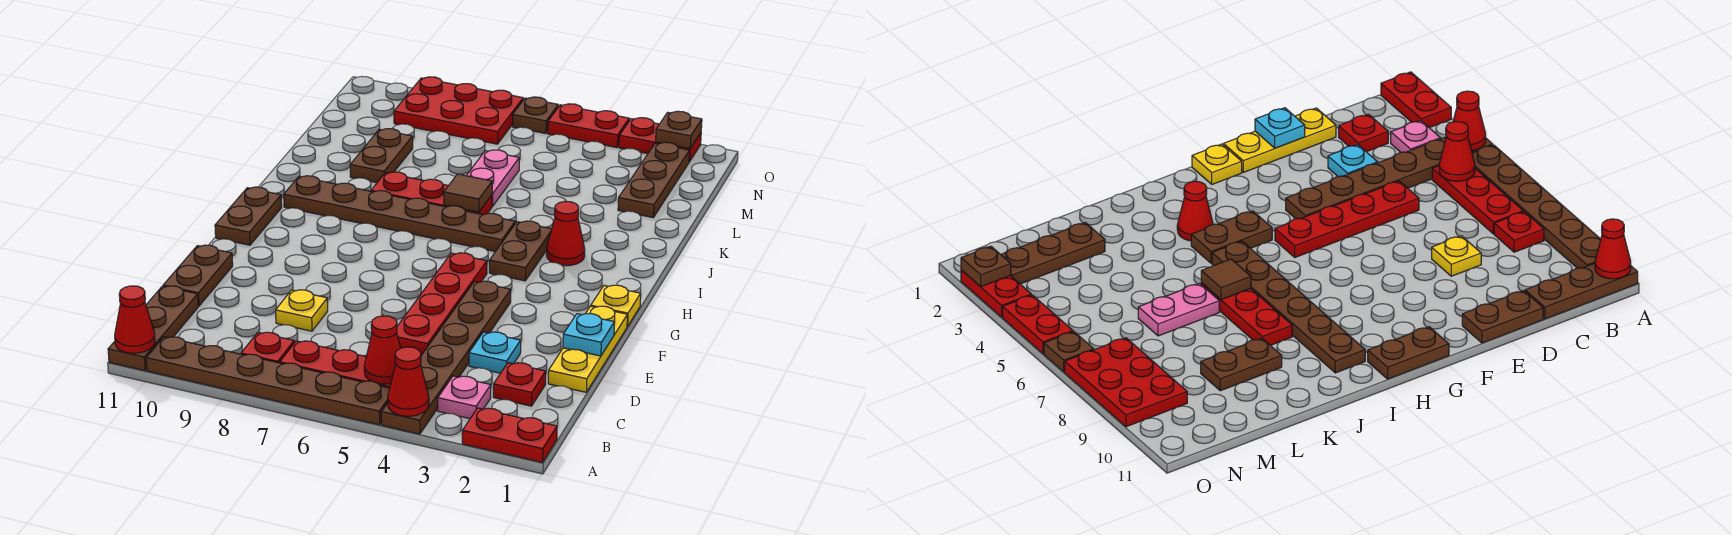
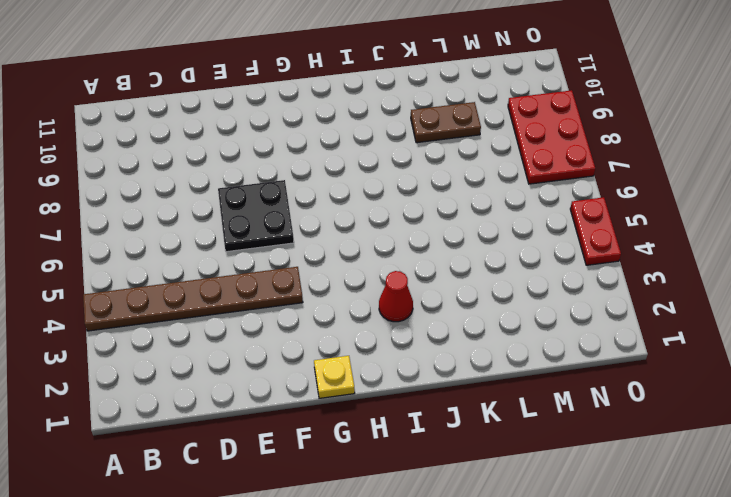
black plate E6:F7 level 1 -> none
none -> red plate A1:A2 level 1
none -> brown plate A5:A10 level 1
none -> brown plate A11:C11 level 1
none -> pink plate B3 level 1

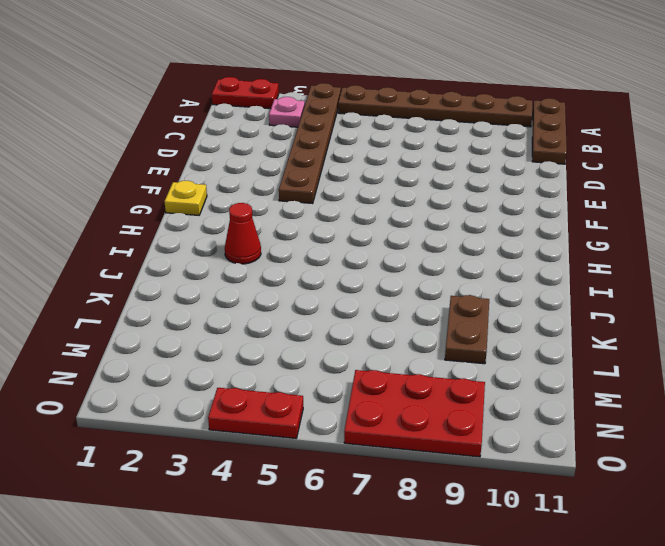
none -> red plate B5:B7 level 1
none -> red plate B8 level 1
none -> red plate C2 level 1
none -> yellow plate D1:F1 level 1

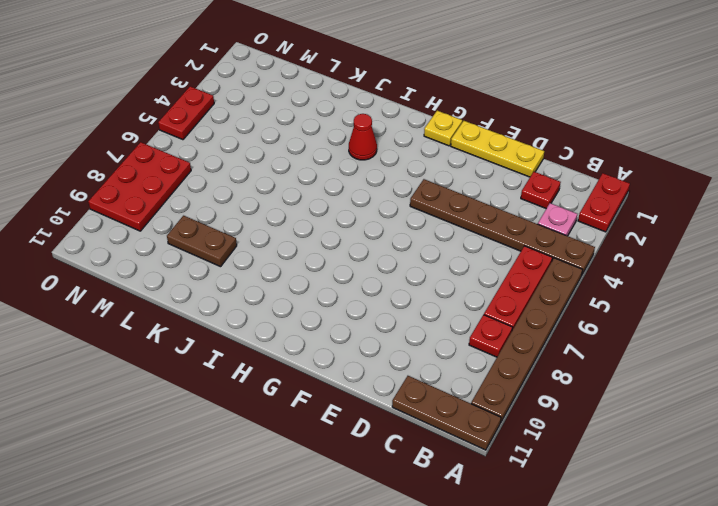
none -> cyan plate D3 level 1
none -> red plate D5:G5 level 1
none -> yellow plate D8 level 1
none -> brown plate D11:E11 level 1

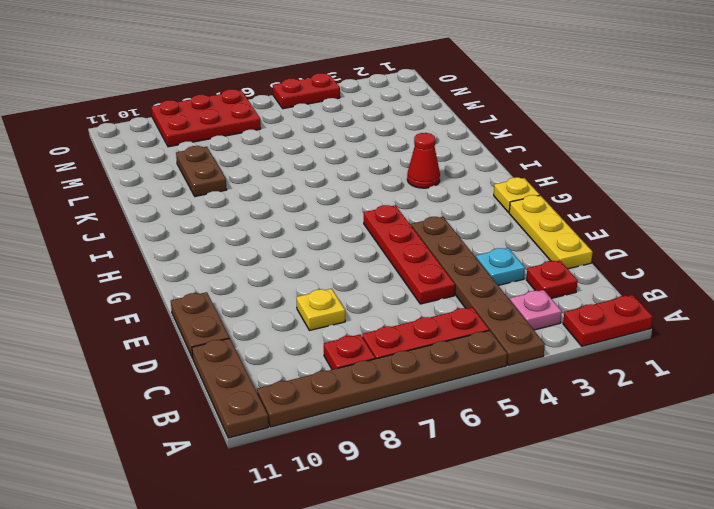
none -> brown plate G11:H11 level 1
none -> brown plate H4:I4 level 1
none -> brown plate I5:I10 level 1
none -> red plate J6:J8 level 1

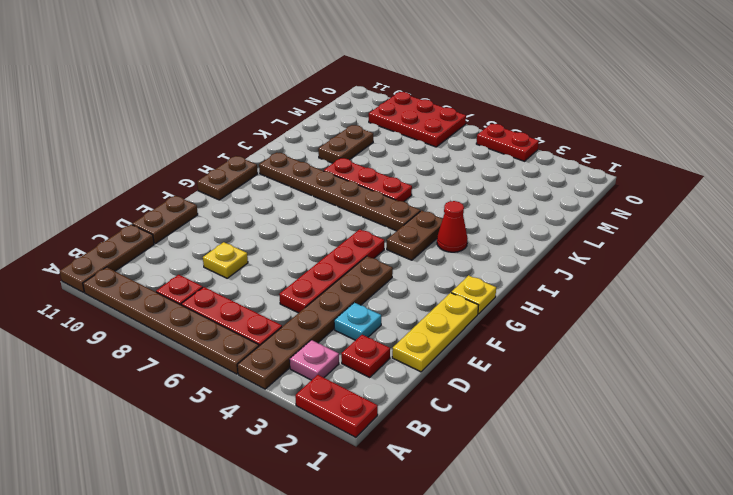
none -> pink plate K6:L6 level 1
none -> brown plate L2:N2 level 1
none -> red plate O2:O3 level 1
none -> brown plate O6 level 1

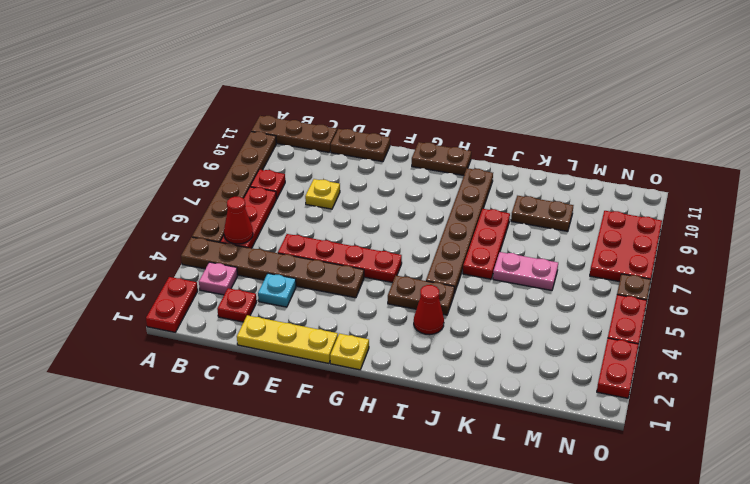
none -> brown plate L2:N2 level 1
none -> red cone A4 level 2
none -> red cone A11 level 2
none -> cyan plate E1 level 2

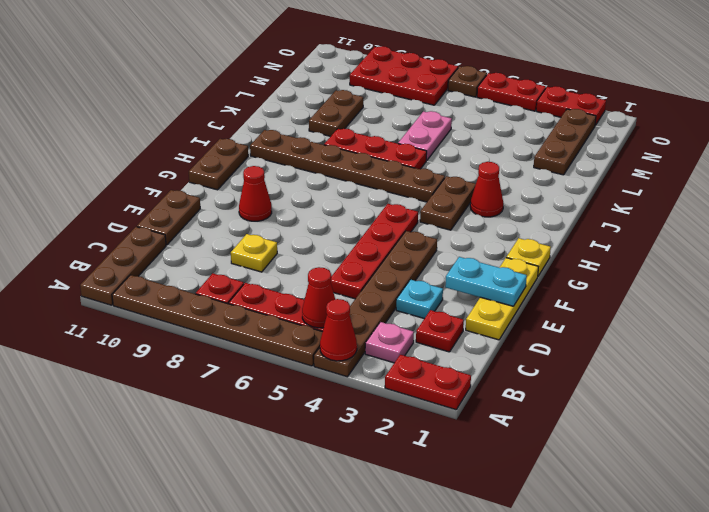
cyan plate E1:E2 level 2 -> cyan plate E1 level 2
red cone F9 level 1 -> red cone A11 level 2
none -> brown tile J6 level 2
none -> brown plate O2 level 2

